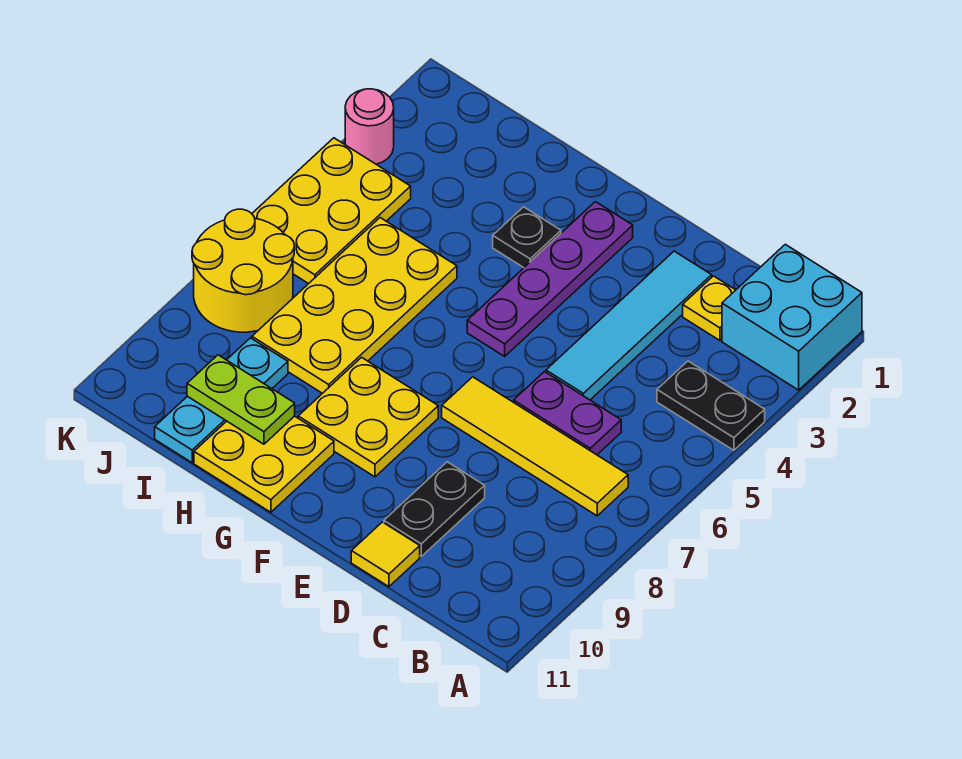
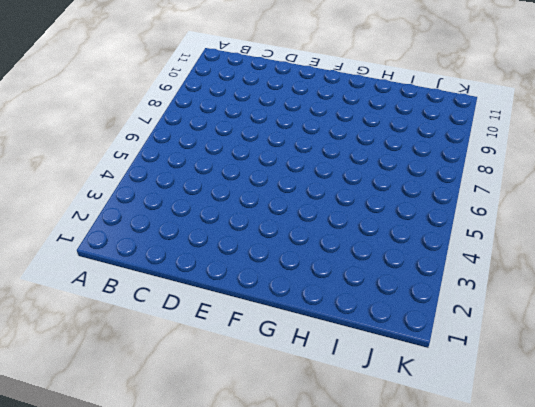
none -> cyan brick A1:B2 level 1
none -> black plate A4:B4 level 1
none -> yellow tile B7:E7 level 1

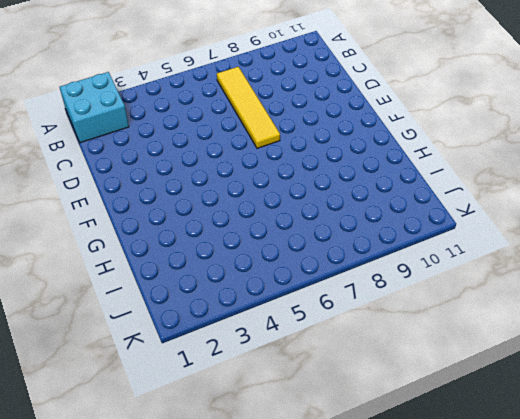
none -> black plate A4:B4 level 1
none -> yellow plate C2 level 1
none -> purple plate C6:D6 level 1

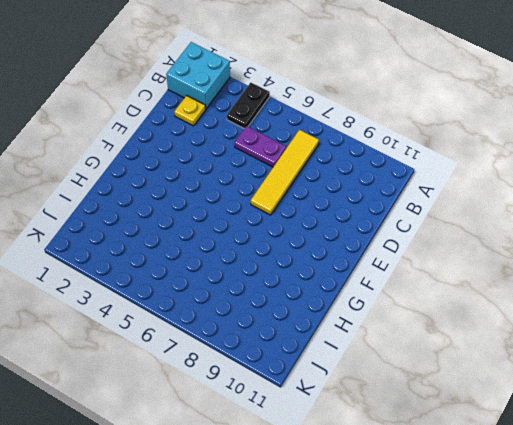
purple plate C5:C6 level 1 -> purple plate C6:D6 level 1
none -> cyan tile D2:D5 level 1
none -> black plate D9:D10 level 1
none -> yellow tile D11 level 1

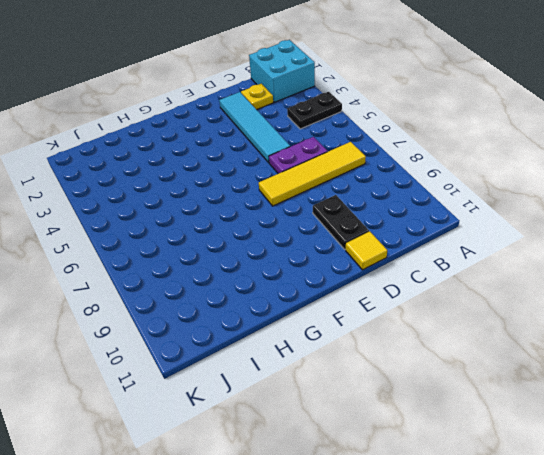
none -> purple plate F2:F5 level 1
none -> yellow plate F8:G9 level 1
none -> black plate G3 level 1

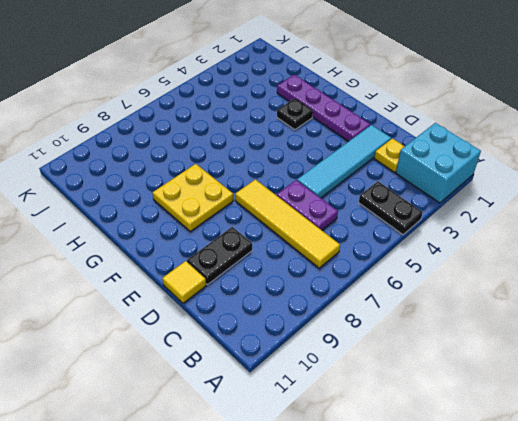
purple plate E2:H2 level 1 -> purple plate F2:F5 level 1
none -> yellow plate G10:H11 level 1
none -> yellow plate H5:I8 level 1
none -> cyan plate I9:I11 level 1

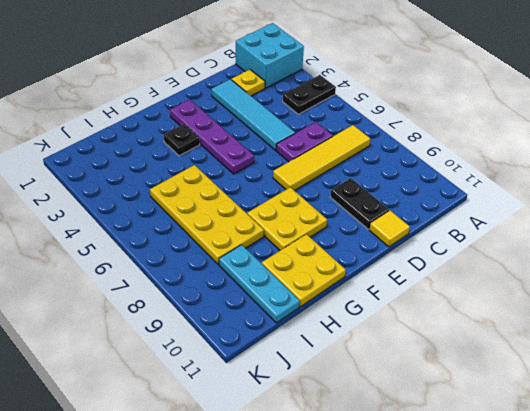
none -> yellow plate J4:K6 level 1
none -> yellow round brick J7:K8 level 1
none -> pink round brick K3 level 1

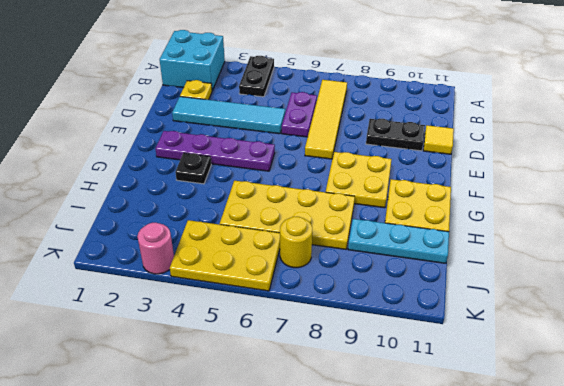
yellow round brick J7 level 1 -> yellow round brick J7:K8 level 1
none -> lime plate H10:I10 level 2

